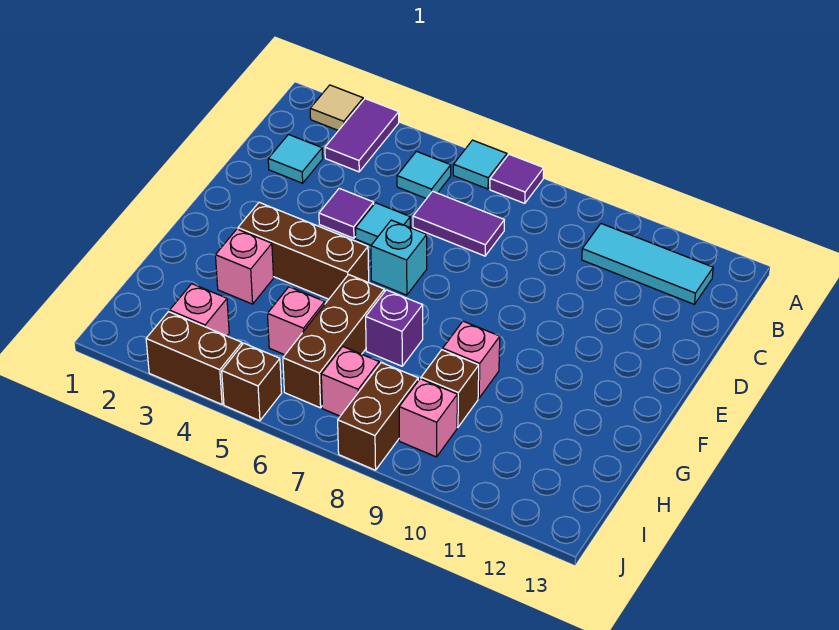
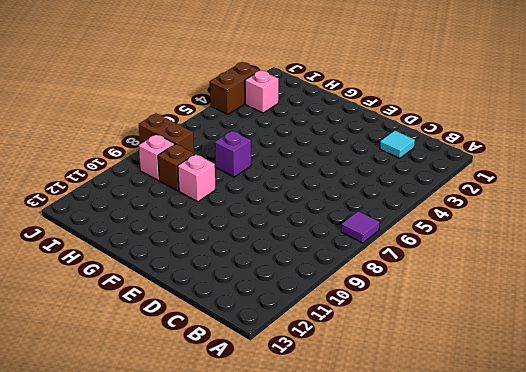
none -> tan tile A2 level 1
none -> purple tile A3:B3 level 1
none -> cyan tile A6 level 1

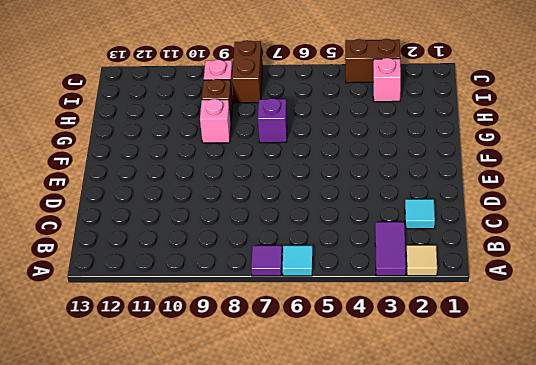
none -> cyan tile B5 level 1
none -> cyan tile B10:B12 level 1
none -> purple tile C6:C7 level 1

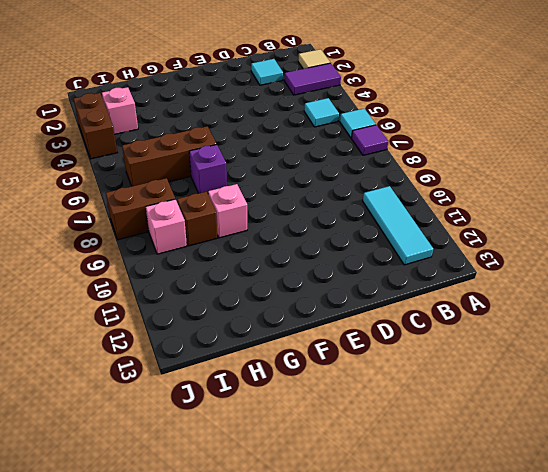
none -> purple tile C6:C7 level 1
none -> purple tile D4 level 1
none -> cyan tile D5 level 1

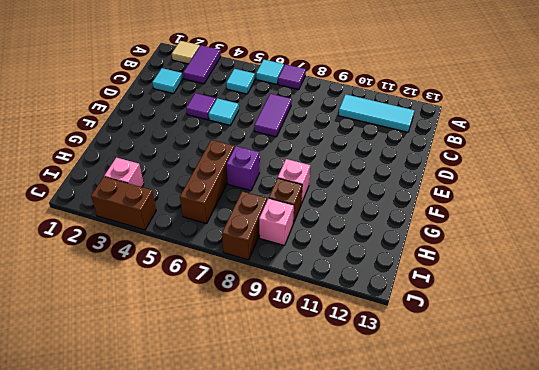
purple tile C7:D7 level 1 -> purple tile C6:C7 level 1
none -> cyan brick E6 level 1
none -> brown brick F3:F5 level 1
none -> pink brick G3 level 1

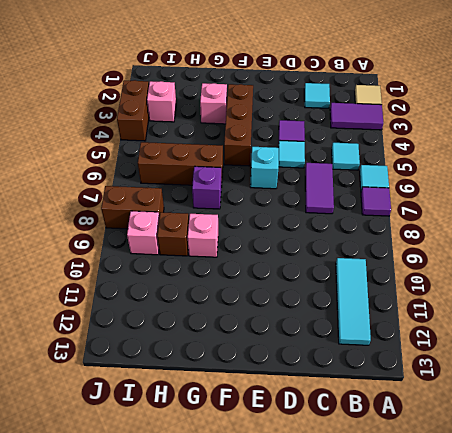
none -> pink brick H5 level 1
none -> pink brick I7 level 1
none -> brown brick J5 level 1

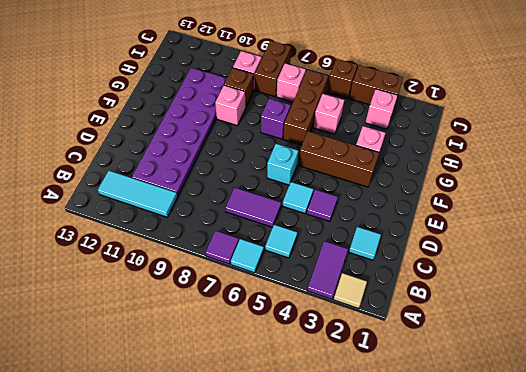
purple plate C10:H11 level 1 -> none

